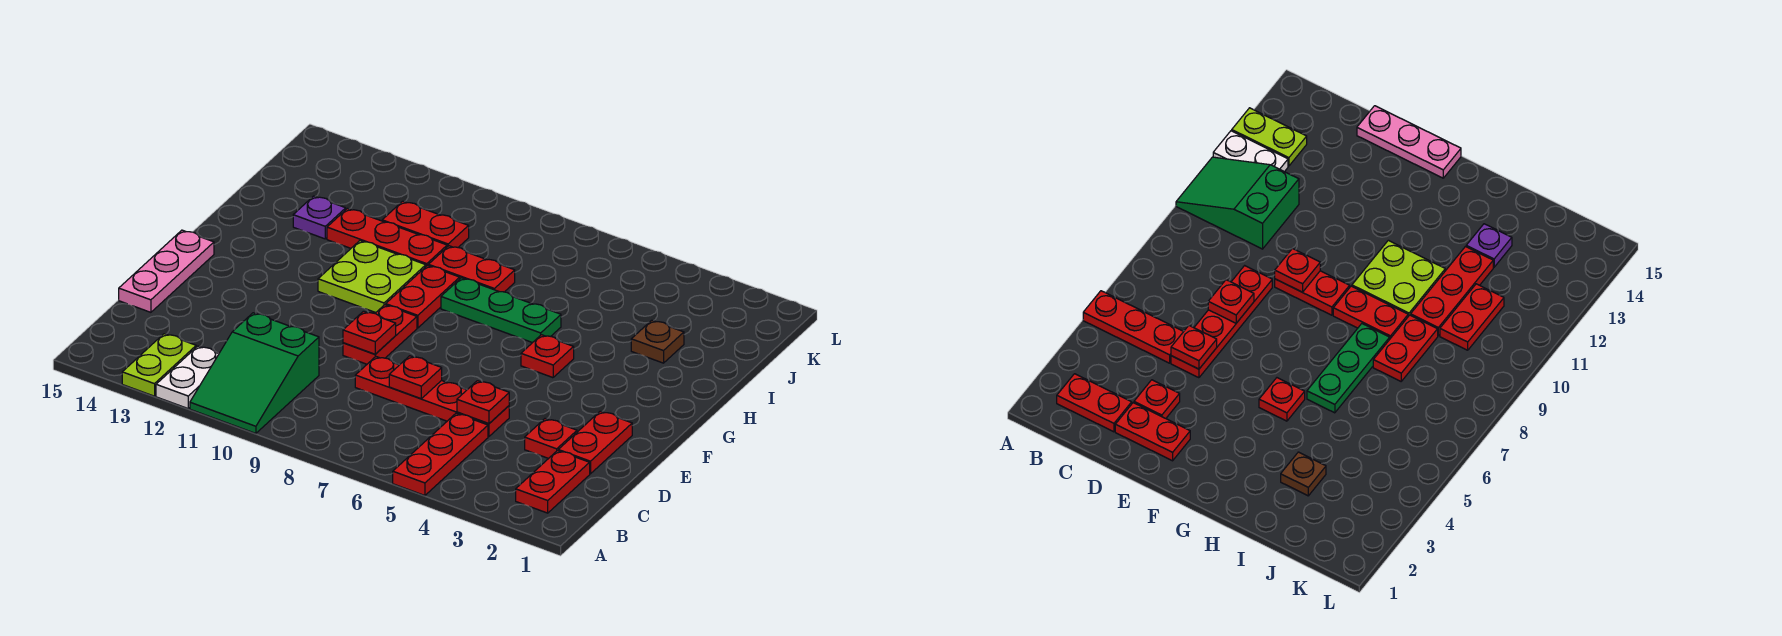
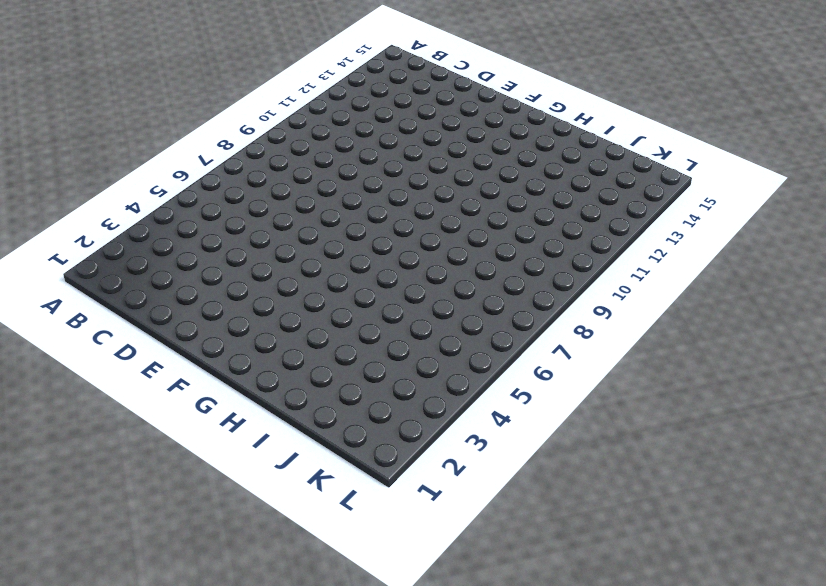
none -> red plate A5:C5 level 1
none -> green slope A10:C11 level 1 top C
none -> white plate A12:B12 level 1

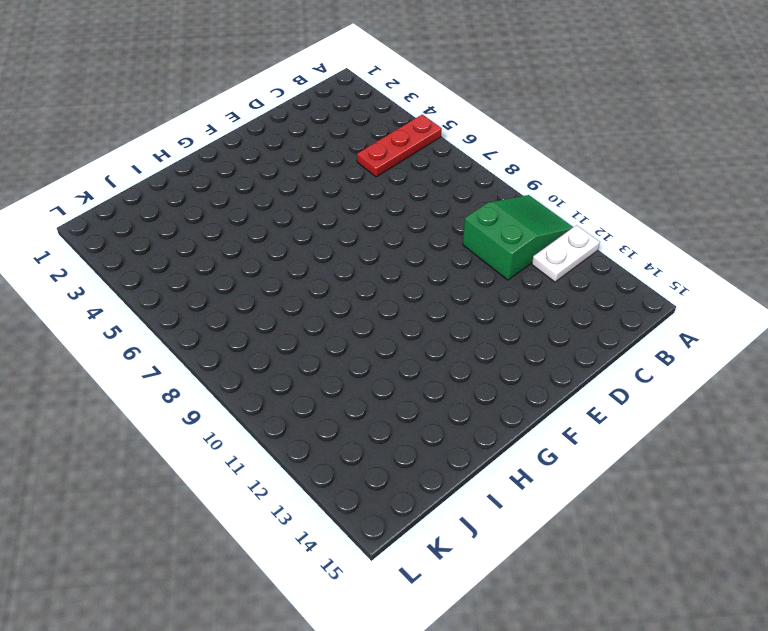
none -> lime plate A13:B13 level 1
none -> red plate B2:C2 level 1
none -> red plate D2:E2 level 1

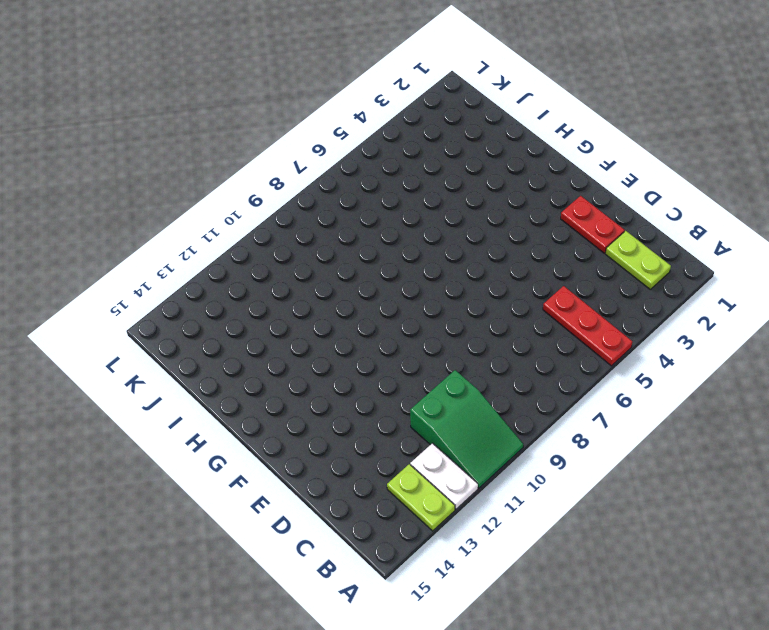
lime plate B2:C2 level 1 -> red plate B2:C2 level 1
none -> red plate D3 level 1
none -> red plate D5:D8 level 1
none -> pink plate D15:F15 level 1

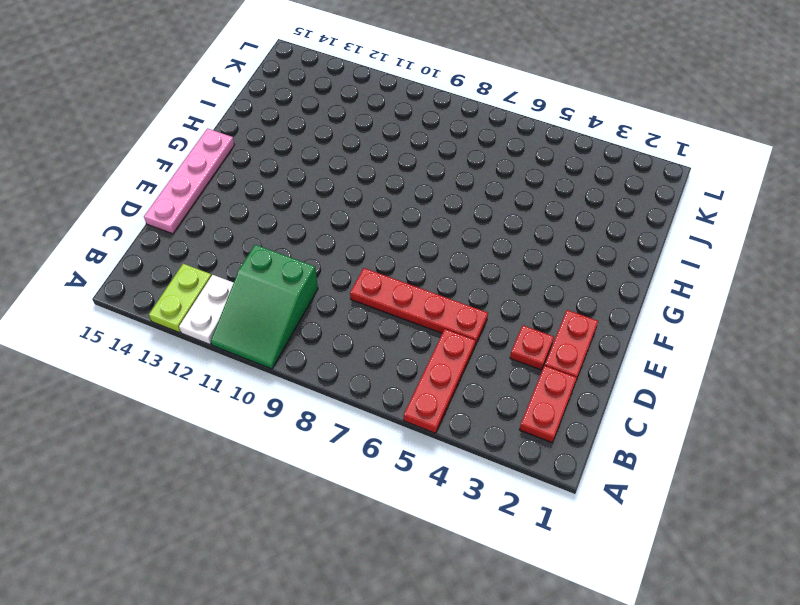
pink plate D15:G15 level 1 -> pink plate D15:F15 level 1
none -> red plate E9:F9 level 1
none -> red plate G5 level 1
none -> red plate G9:H9 level 1

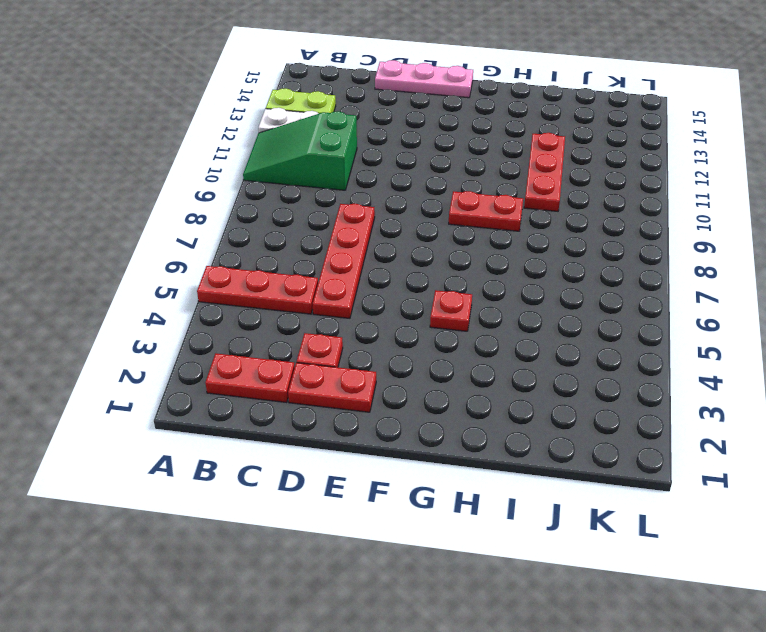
none -> red plate E9:F9 level 1
none -> lime plate G10:H11 level 1
none -> green plate H6:H8 level 1

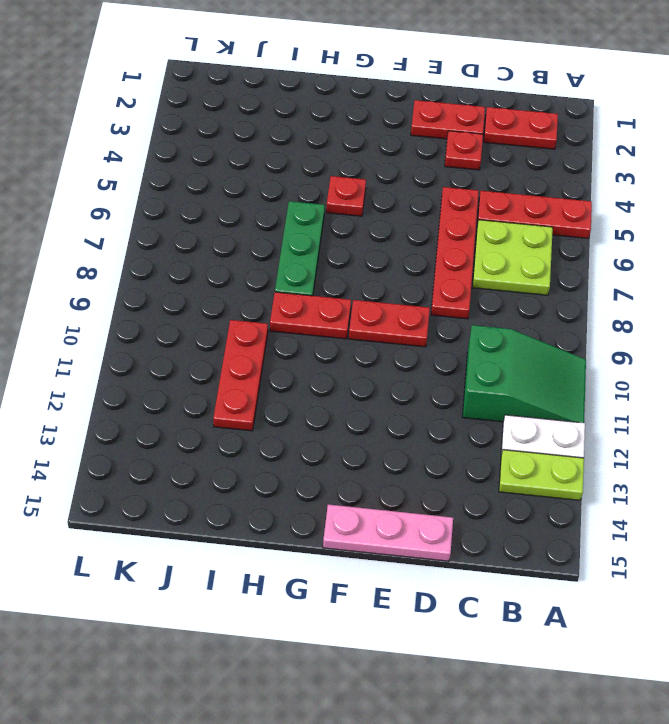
lime plate B6:C7 level 1 -> lime plate G10:H11 level 1
none -> brown plate I3 level 1
none -> red plate I8:I9 level 1
none -> purple plate I13 level 1

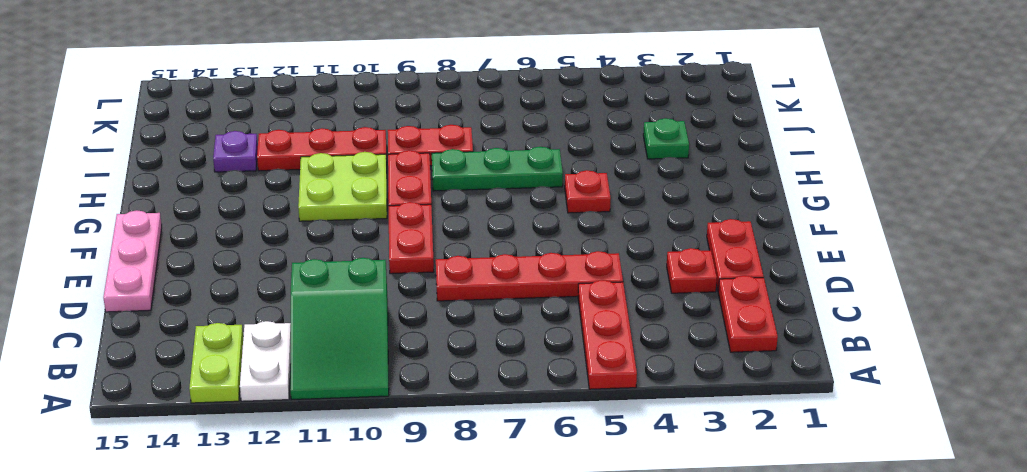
green plate I3 level 1 -> brown plate I3 level 1
none -> red plate J10:J11 level 1
none -> red plate D5 level 2
none -> red plate D7 level 2

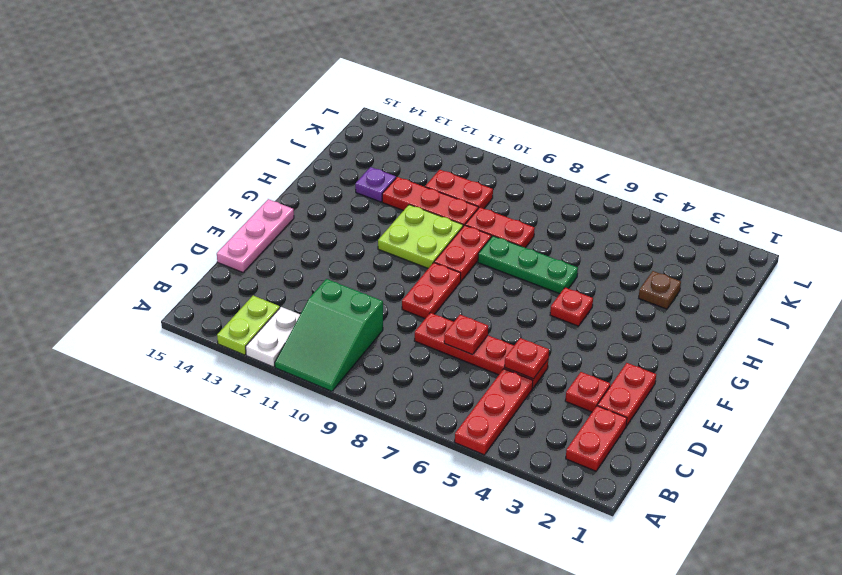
none -> red plate E9 level 2

